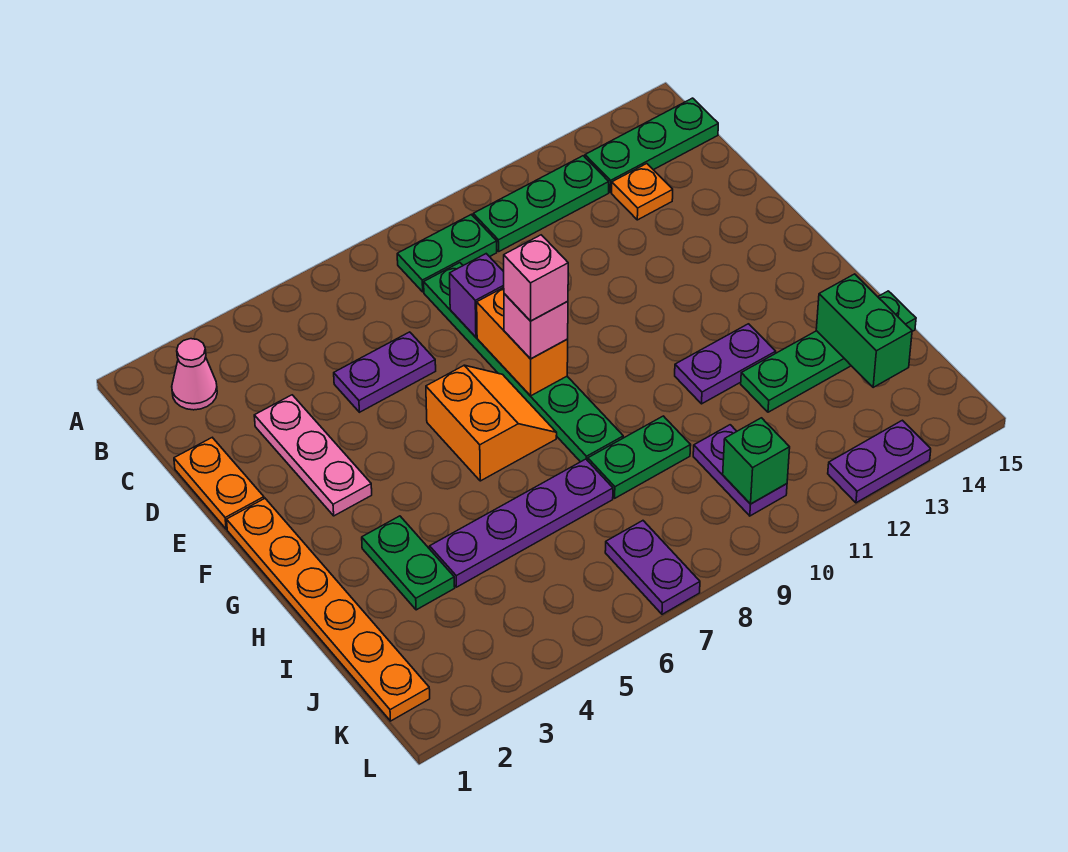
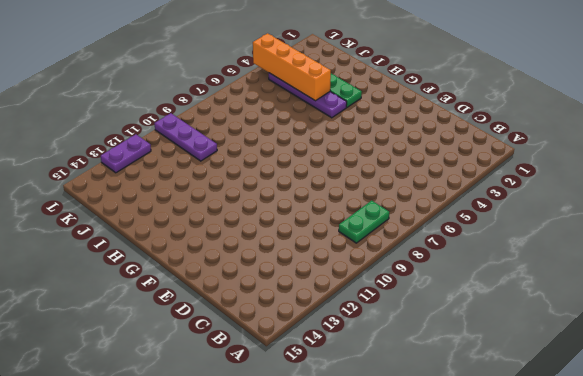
purple plate H4:K4 level 1 -> purple plate I4:I7 level 1
orange brick I4:L4 level 2 -> none
purple plate J10:L10 level 1 -> purple plate J10:K10 level 1
none -> pink cone B2 level 1
none -> green plate B10:B12 level 1
none -> green plate B13:B15 level 1

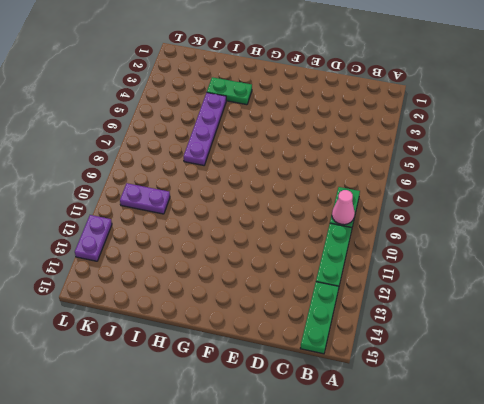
pink cone B9 level 2 -> pink cone B2 level 1
none -> green plate C8:H8 level 1
none -> orange plate C13 level 1
none -> orange plate D1:E1 level 1

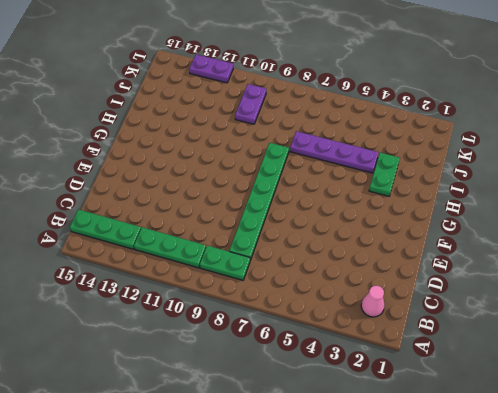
none -> orange plate C13 level 1
none -> orange plate D1:E1 level 1
none -> pink plate D3:F3 level 1

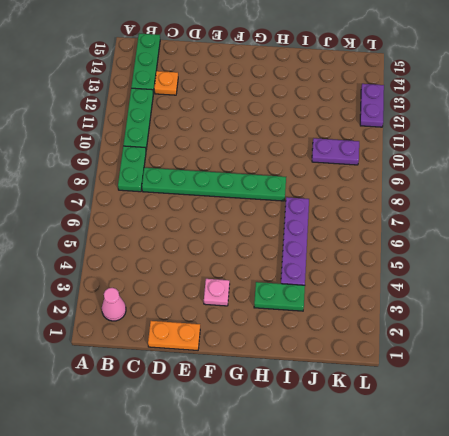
pink plate F3 level 1 -> pink plate D3:F3 level 1
none -> purple plate D5:D6 level 1
none -> orange plate F1:K1 level 1
none -> orange slope F6:G7 level 1 top 6

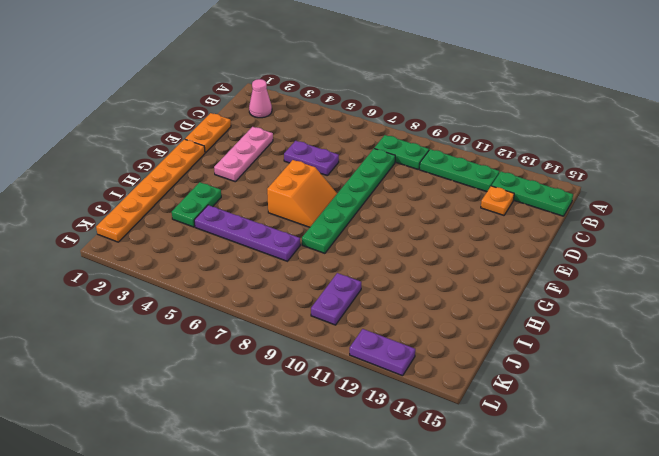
none -> purple plate H11:H12 level 1
none -> green plate I8:I9 level 1
none -> green plate I12:I15 level 1

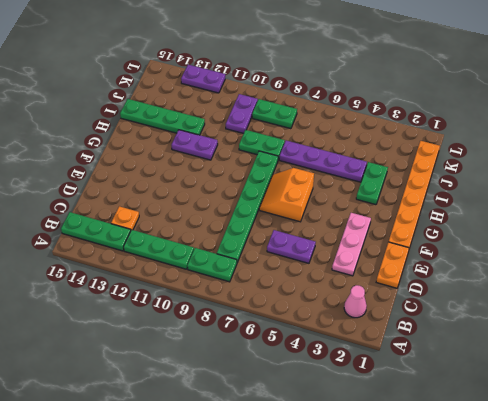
green plate K8:K9 level 1 -> none
none -> purple plate K7:L7 level 1
none -> purple brick D8 level 2
none -> orange brick E8:F8 level 2

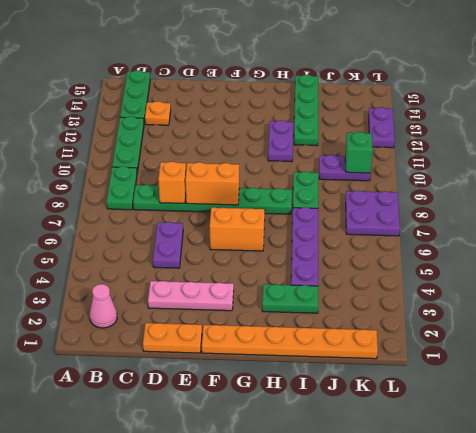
orange brick D8 level 2 -> purple brick D8 level 2
purple plate K7:L8 level 1 -> purple plate K7:L7 level 1
none -> green brick I14:J14 level 2
none -> pink brick F8 level 3
none -> pink brick F8 level 4

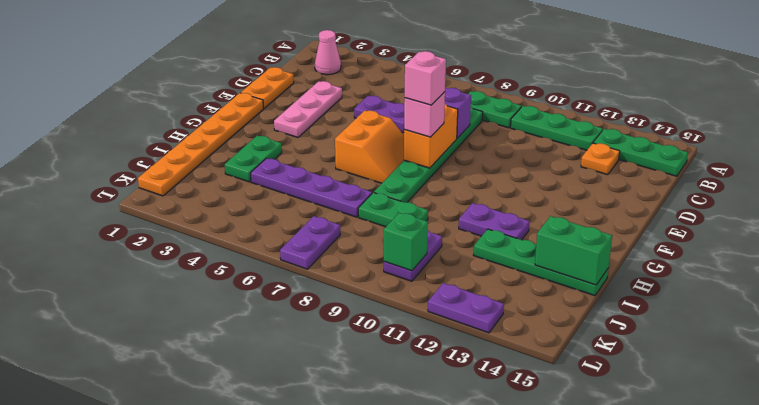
green brick I14:I15 level 2 -> green brick I14:J14 level 2

